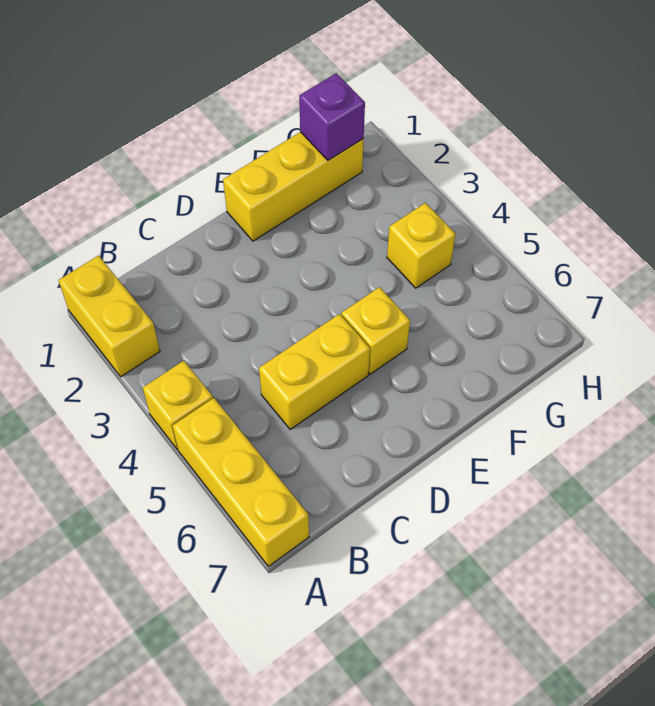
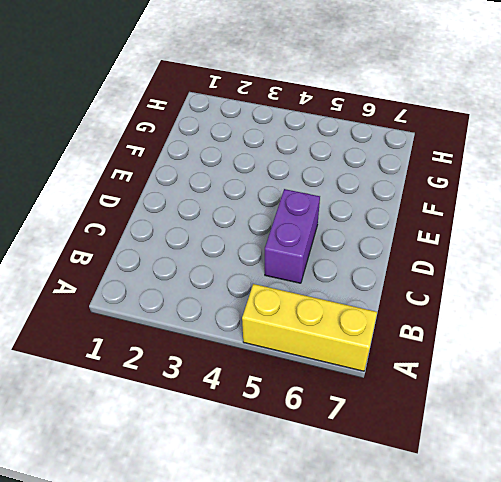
purple brick C5:D5 level 1 -> yellow brick C5:D5 level 1
none -> yellow brick A1:A2 level 1
none -> yellow brick A4 level 1

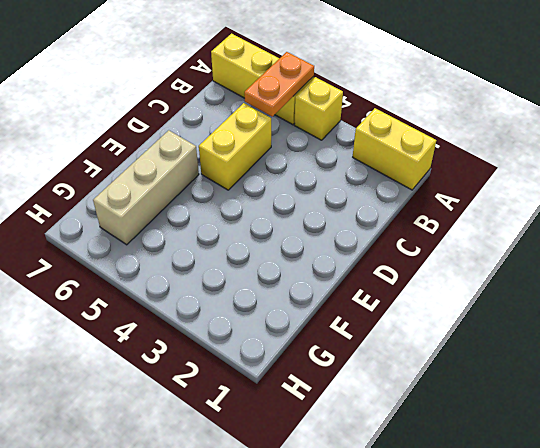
orange plate A5:B5 level 2 -> none
tan brick E6:G6 level 1 -> none
none -> yellow brick E1:G1 level 1
none -> yellow brick E5 level 1

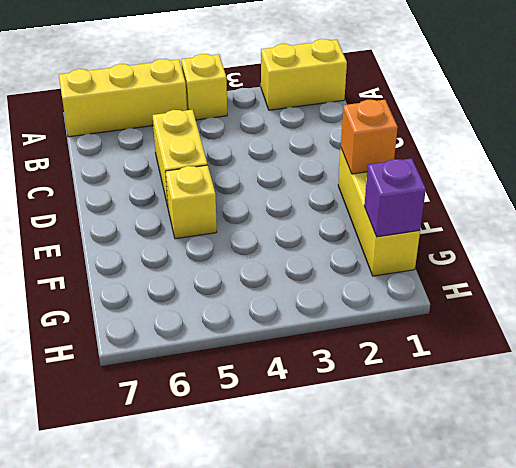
orange brick E1 level 2 -> none
none -> yellow brick G4 level 1

